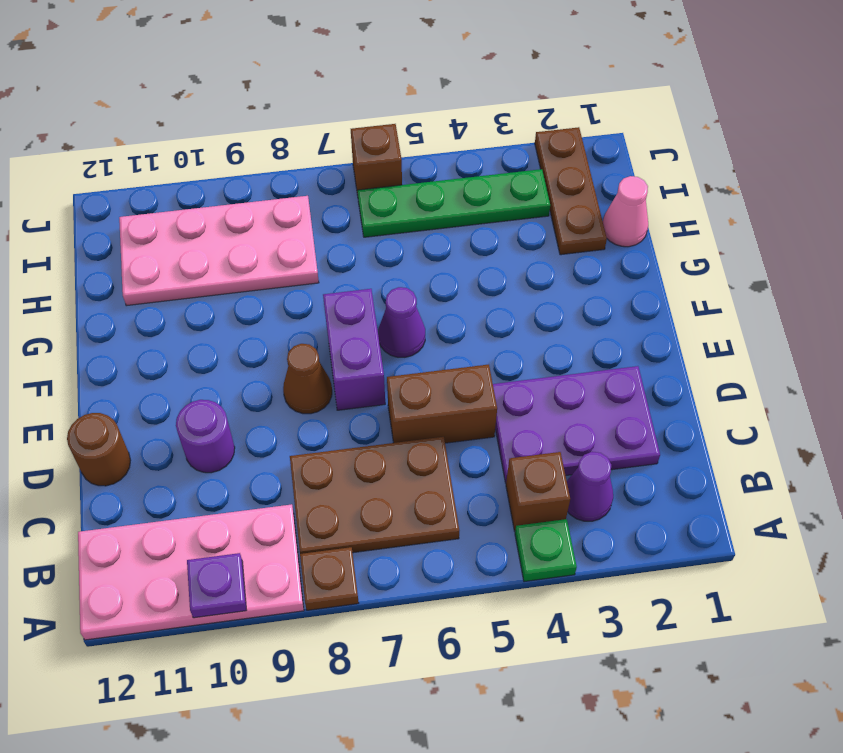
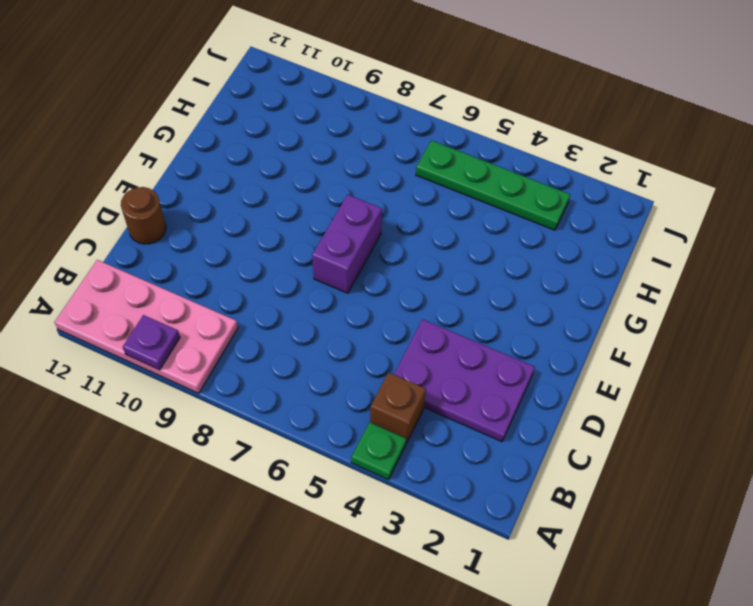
none -> brown plate A8 level 1
none -> purple cone B3 level 1
none -> brown plate B6:C8 level 1

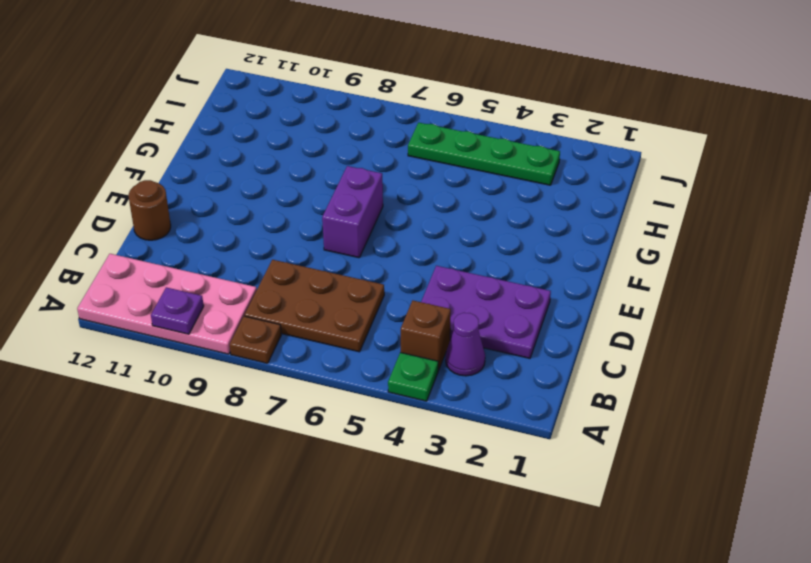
none -> brown brick D5:D6 level 1
none -> purple round brick D10 level 1
none -> brown cone E8 level 1

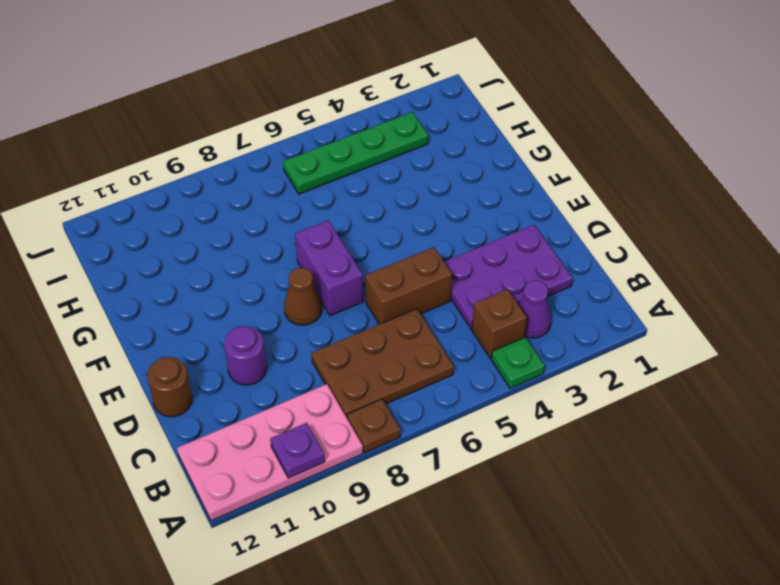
none -> purple cone F6 level 1
none -> pink cone H1 level 1
none -> brown plate H2:J2 level 1

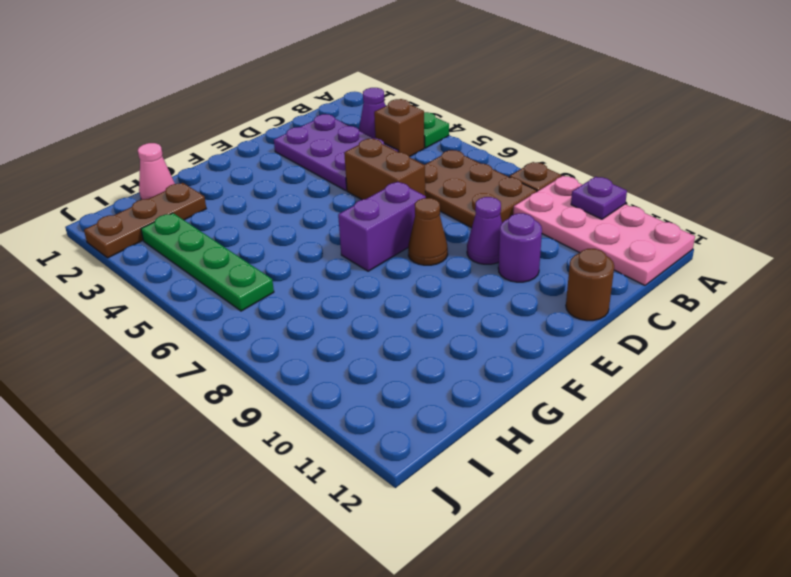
purple cone D9 level 1 -> purple cone F6 level 1
none -> pink plate H8:I11 level 1
none -> brown brick J6 level 1

